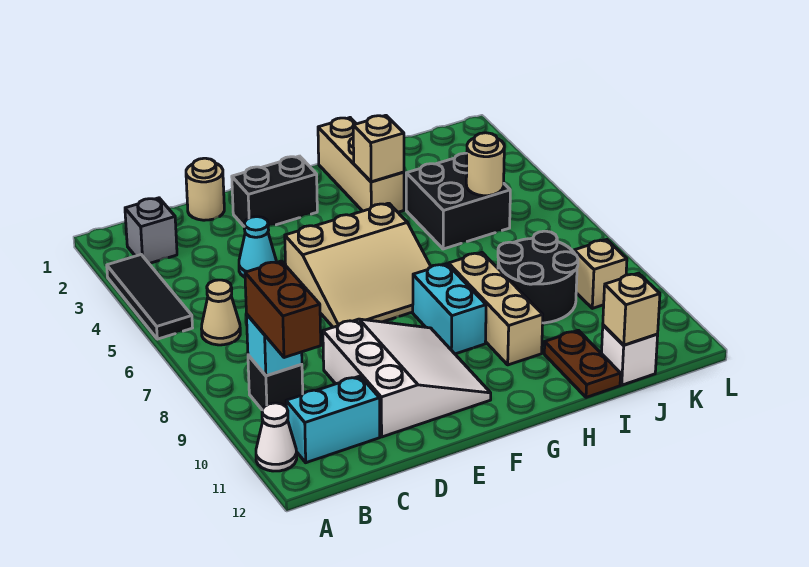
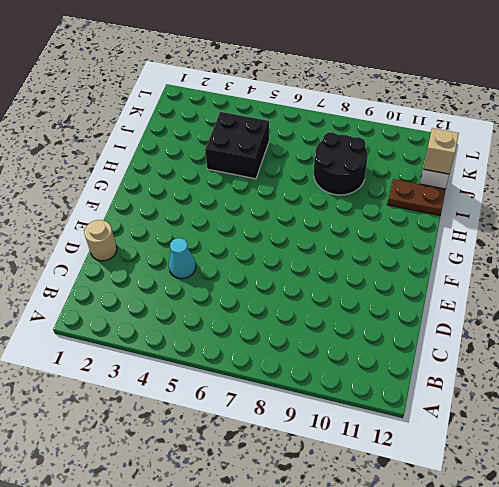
none -> black tile A3:A5 level 1
none -> white cone A11 level 1
none -> grey brick B2 level 1

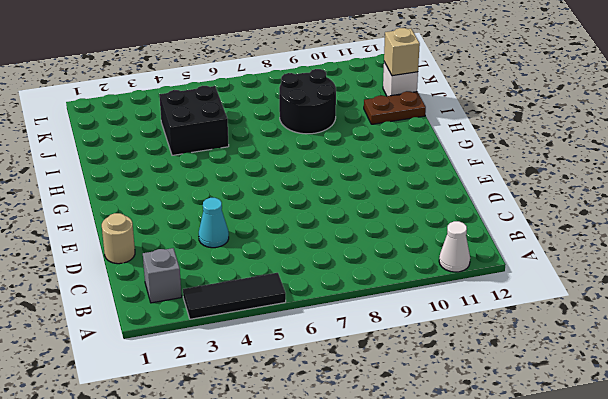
none -> tan cone B6 level 1
none -> black brick B9 level 1
none -> cyan brick B11:C11 level 1

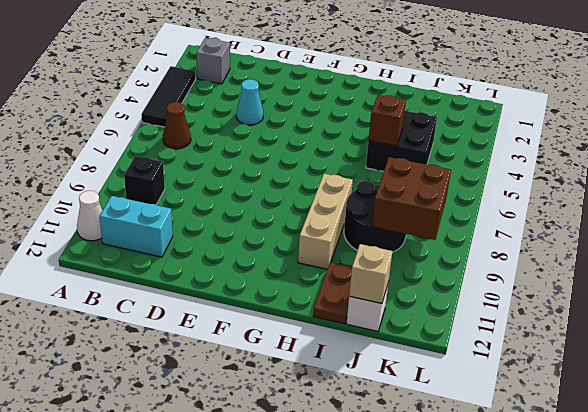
brown cone B6 level 1 -> tan cone B6 level 1
brown brick I5 level 2 -> none
brown brick J8:K9 level 2 -> none
none -> tan round brick D1 level 1
none -> white slope D9:F11 level 1 top D
none -> black brick E2:F2 level 1

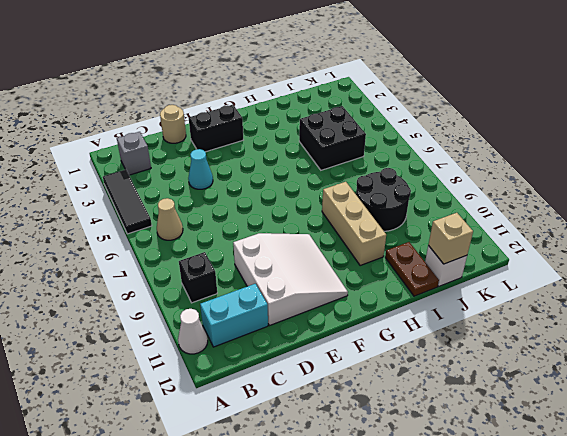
none -> tan slope E5:G7 level 1 top 5
none -> cyan brick G8:G9 level 1
none -> tan brick H1:H3 level 1

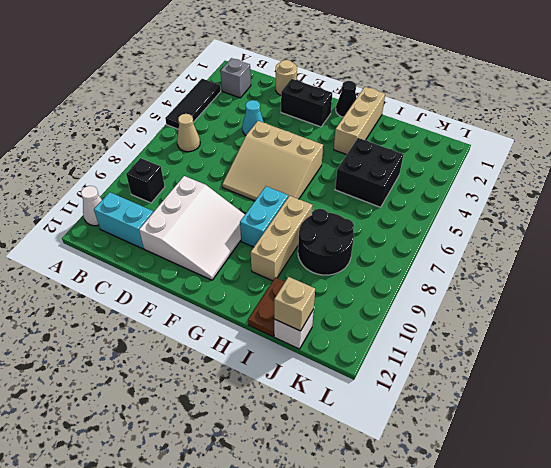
black cone G1 level 1 -> none
none -> tan brick K9 level 1
none -> cyan brick B9 level 2
none -> tan brick H3 level 2

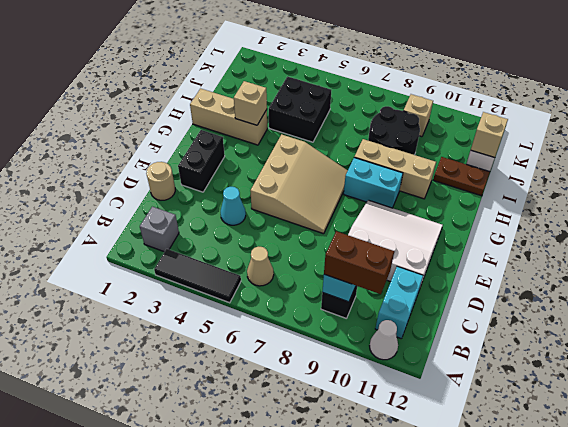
none -> tan round brick J5 level 2

